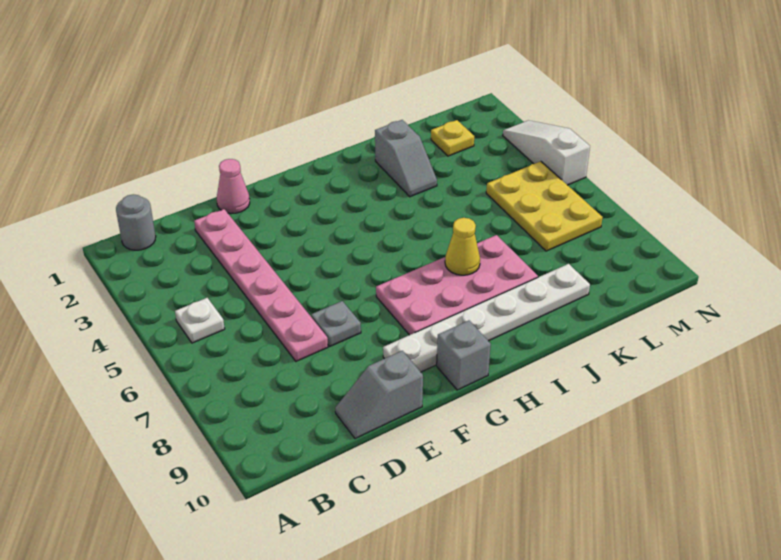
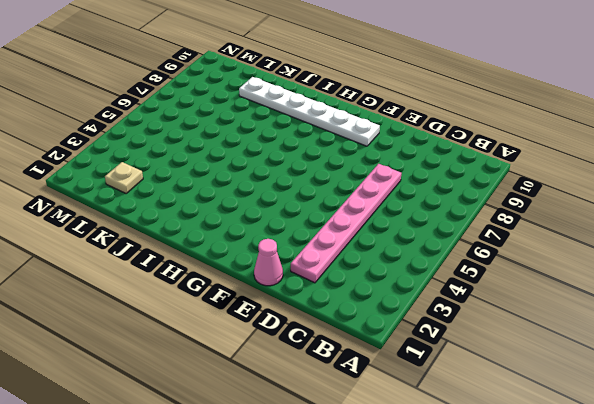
tan plate L2 level 1 -> yellow plate L2 level 1
none -> grey round brick B1 level 1
none -> white plate B5 level 1
none -> grey slope D10:E10 level 1 top E

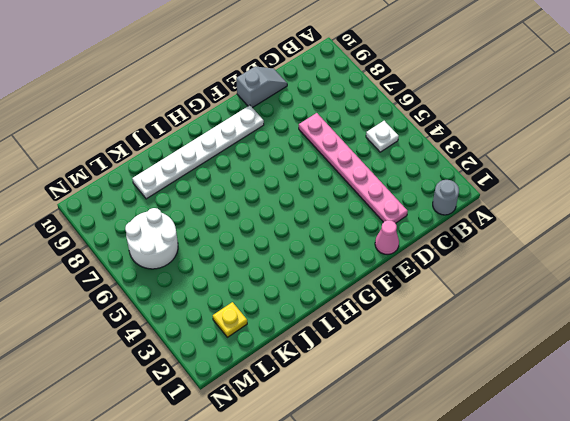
white round brick L6:M7 level 1 -> yellow plate L5:M7 level 1
none -> grey plate E7 level 1
none -> pink plate G7:J8 level 1
none -> grey brick G10 level 1

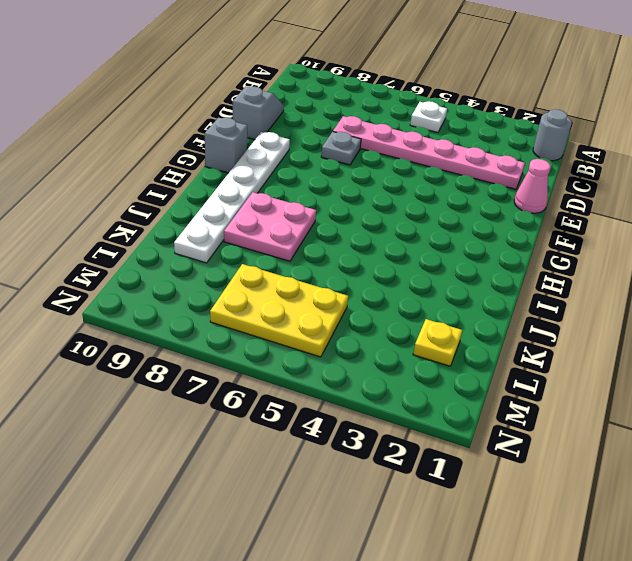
pink plate I7:J8 level 1 -> pink plate G7:J8 level 1
none -> grey slope J2:J3 level 1 top 2
none -> white slope N3:N5 level 1 top 5
none -> yellow cone I7 level 2

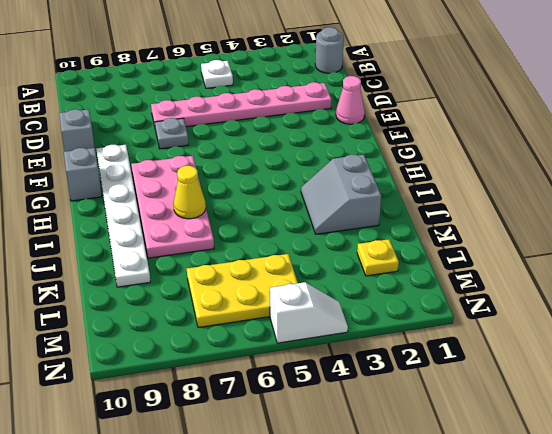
grey slope I2:J3 level 1 top 2 -> grey slope J2:J3 level 1 top 2
white slope N4:N5 level 1 top 5 -> white slope N3:N5 level 1 top 5

